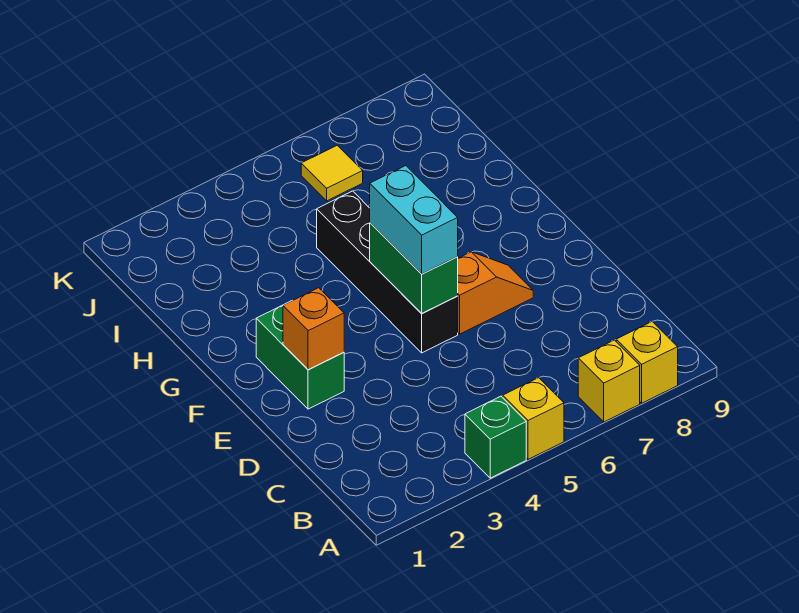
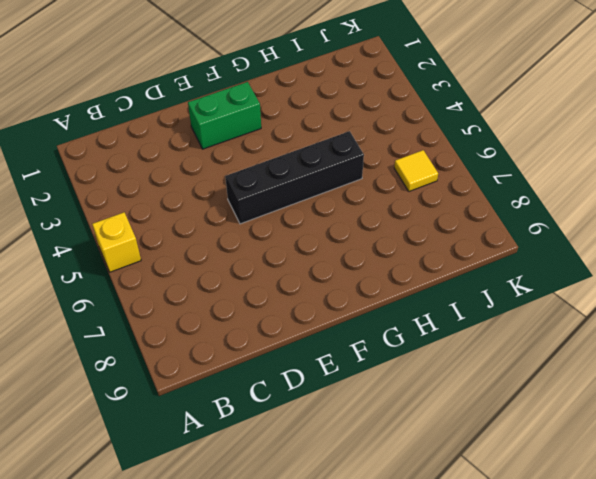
none -> green brick A4 level 1
none -> yellow brick A7 level 1

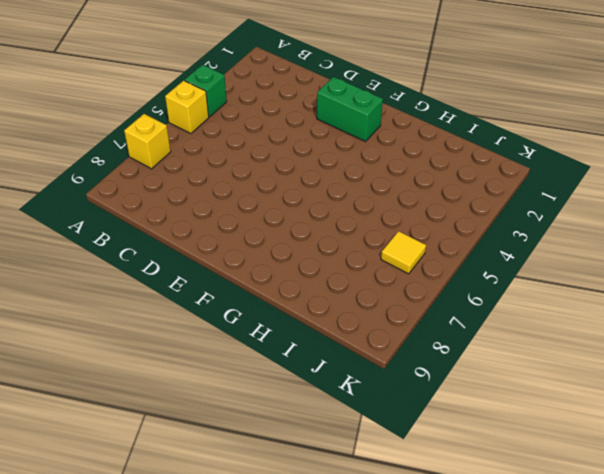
none -> yellow brick A8 level 1
none -> black brick E5:H5 level 1

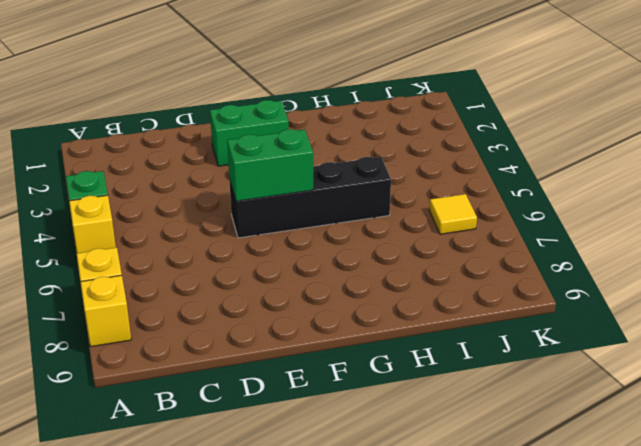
none -> orange slope E6:E7 level 1 top 6
none -> orange brick E2 level 2

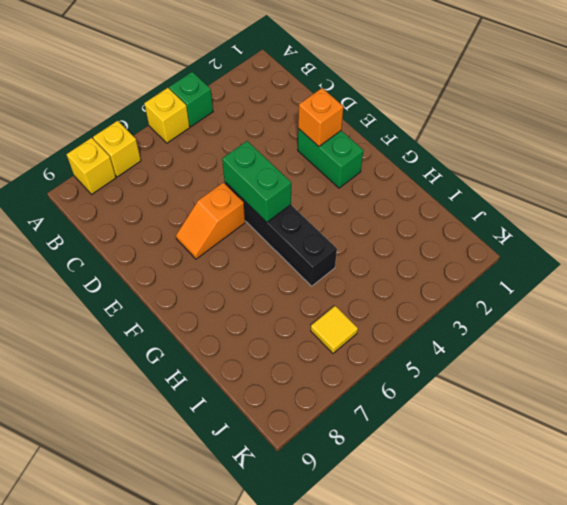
none -> cyan brick E5:F5 level 3

